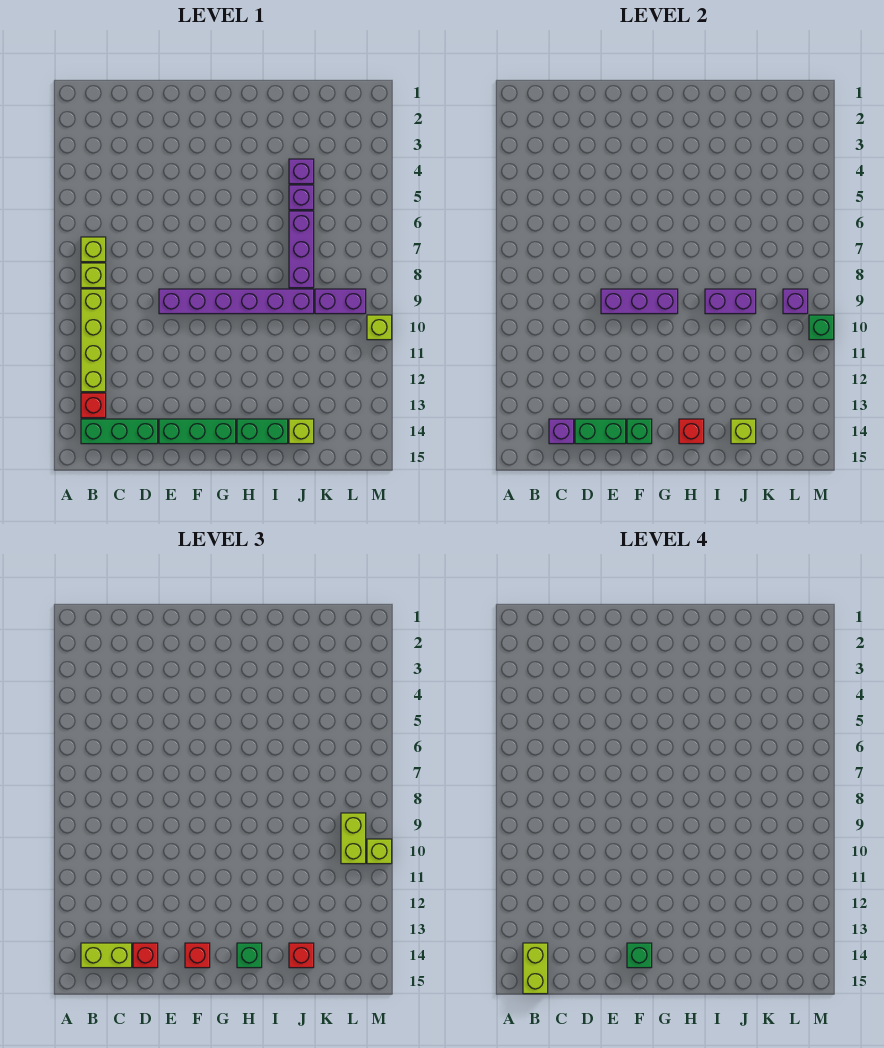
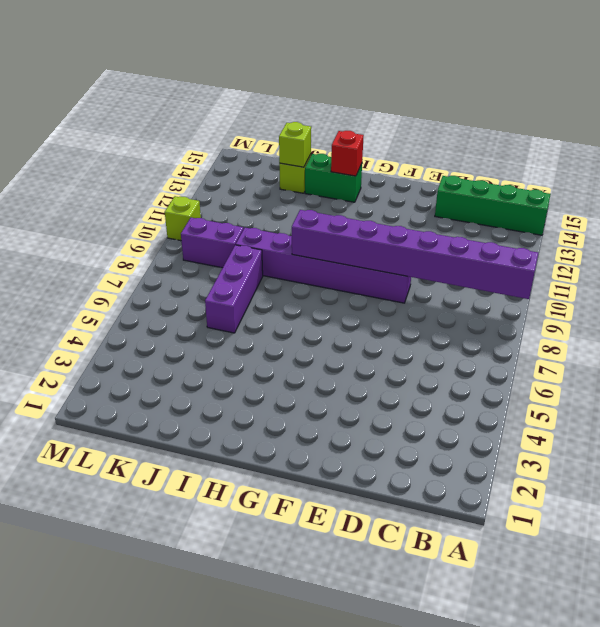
purple brick A9:H9 level 2 -> purple brick E9:G9 level 2
green brick A14:D14 level 1 -> green brick B14:D14 level 1
none -> lime brick B7 level 1
none -> lime brick B8 level 1
none -> lime brick B9:B12 level 1
none -> red brick B13 level 1

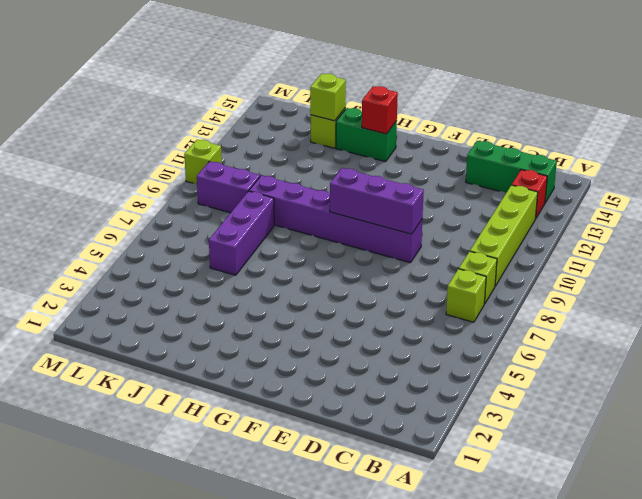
none -> green brick E14:G14 level 1
none -> purple brick J4 level 1
none -> purple brick J5 level 1
none -> purple brick C14 level 2

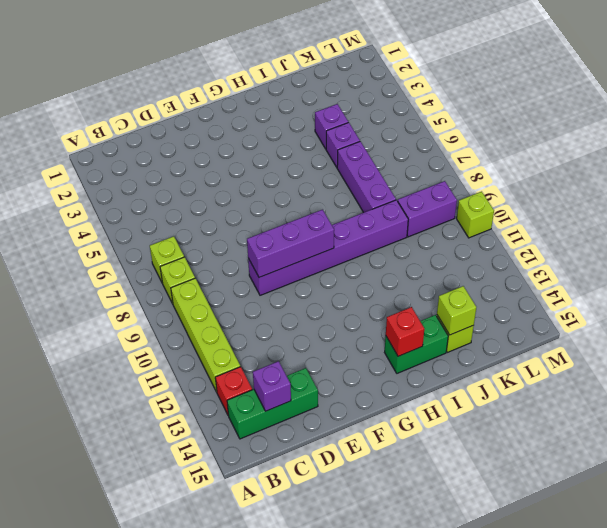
none -> green brick E14:G14 level 1
none -> green brick D14:E14 level 2
none -> green brick F14 level 2
none -> purple brick I9:J9 level 2

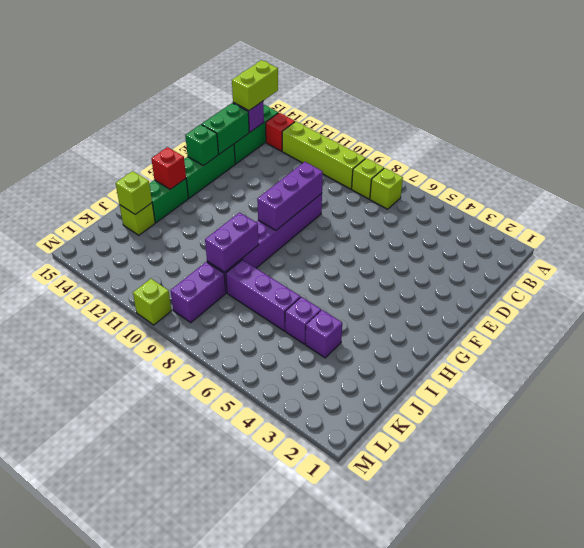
none -> purple brick L9 level 2
none -> green brick M10 level 2
none -> red brick D14 level 3
none -> red brick F14 level 3

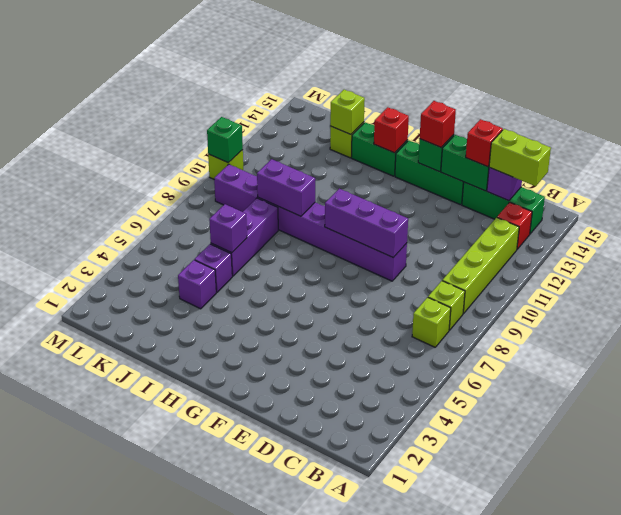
purple brick J6 level 2 -> purple brick L9 level 2
none -> green brick H14 level 3
none -> red brick J14 level 3
none -> lime brick L9:L10 level 3
none -> lime brick M10 level 3

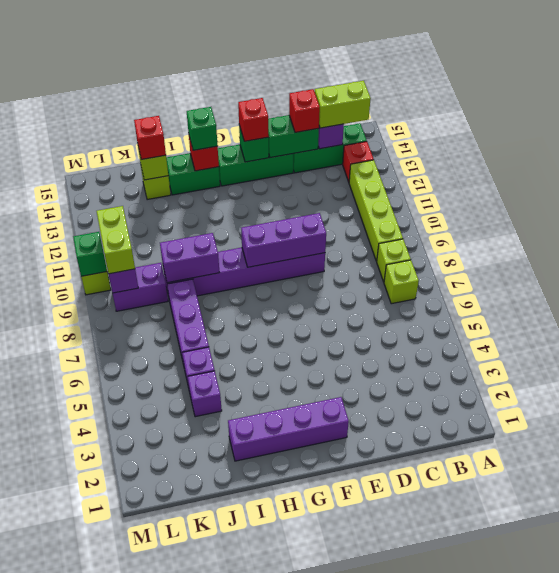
purple brick F2:I2 level 1 -> none
none -> lime brick M10 level 3
none -> lime brick B14:B15 level 4
none -> green brick F14 level 4

